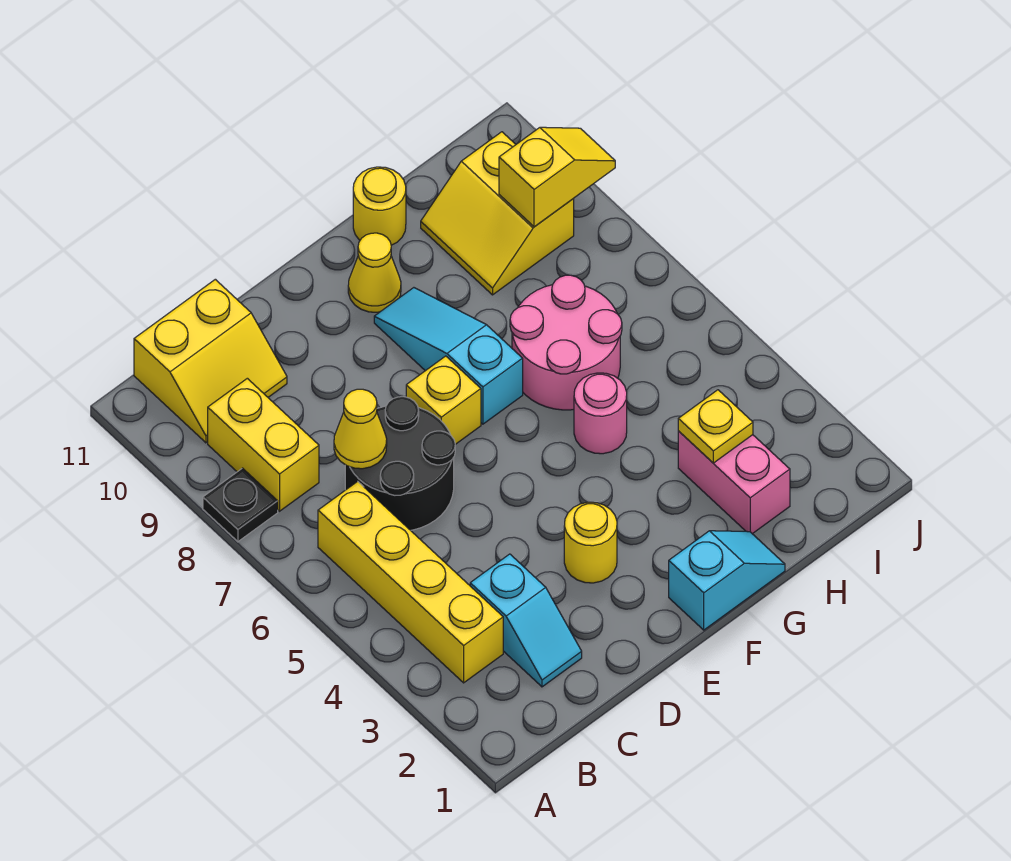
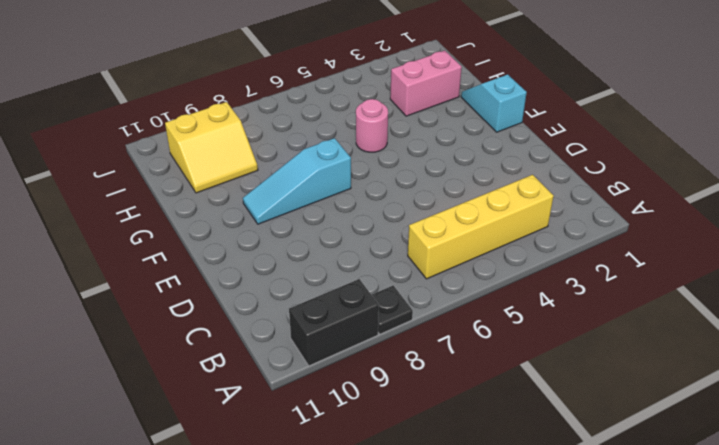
black brick A9:A10 level 1 -> none
none -> yellow brick B8:B9 level 1
none -> yellow slope B10:C11 level 1 top 11
none -> cyan slope C2:C3 level 1 top 3

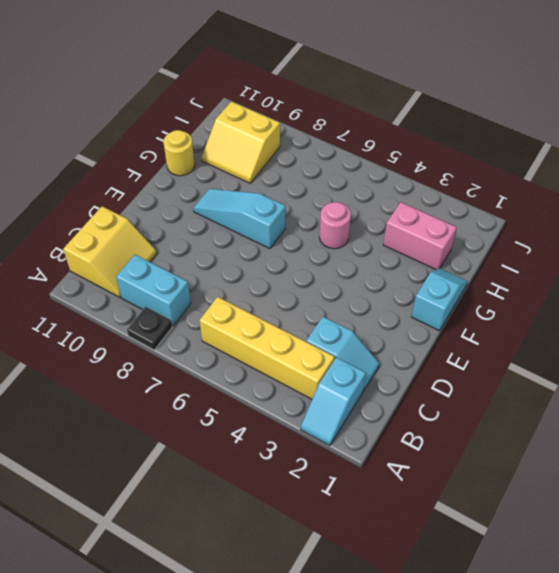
cyan slope A2:B2 level 1 top B -> none
cyan brick B8:B9 level 1 -> yellow brick B8:B9 level 1
none -> black round brick C6:D7 level 1
none -> yellow round brick E3 level 1
none -> yellow brick E7 level 1

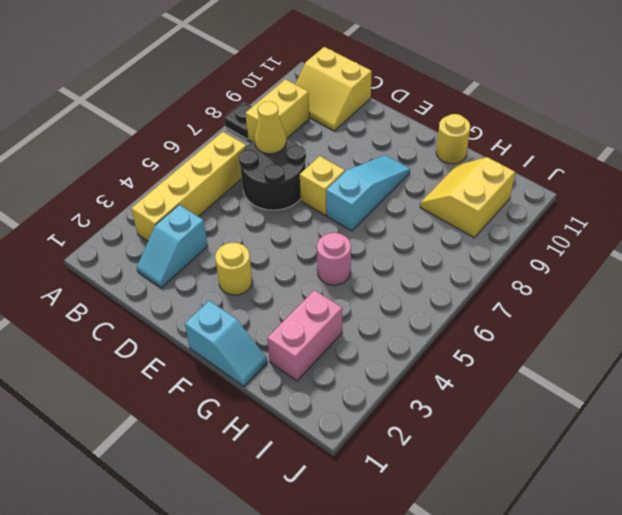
none -> yellow cone F10 level 1
none -> pink round brick G6:H7 level 1
none -> yellow plate H3 level 2

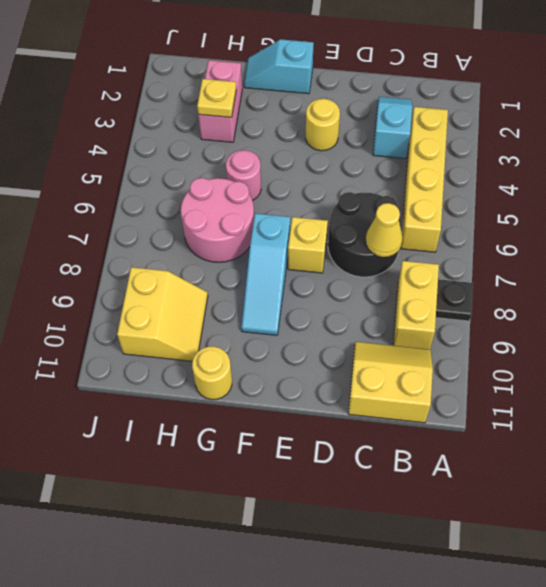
none -> yellow cone F10 level 1
none -> yellow slope I9:J9 level 2 top I

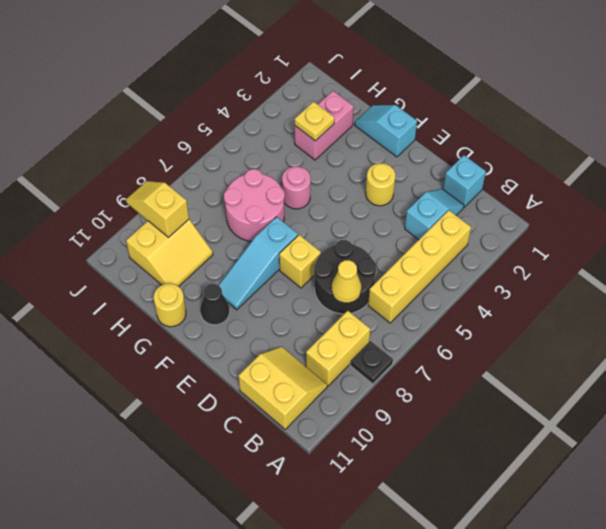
cyan brick C1 level 1 -> none
black cone F10 level 1 -> yellow cone F10 level 1

